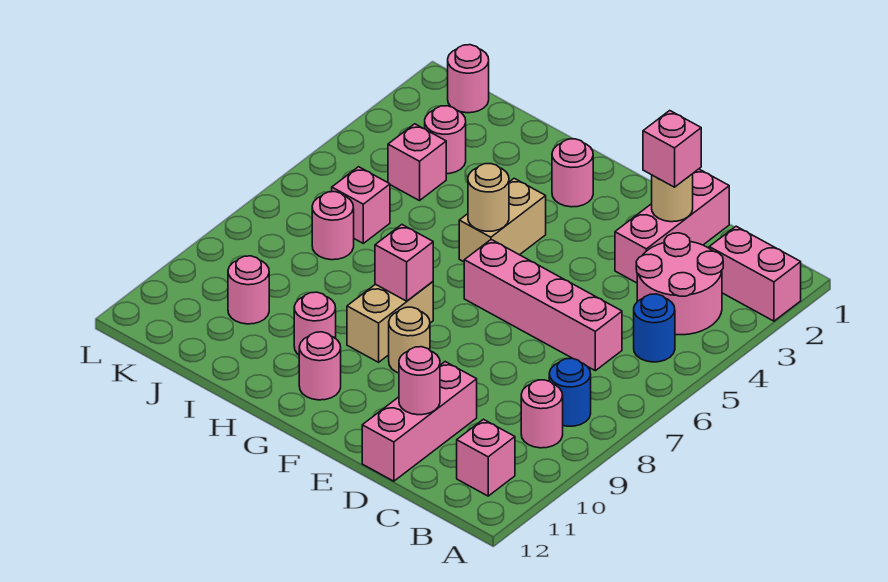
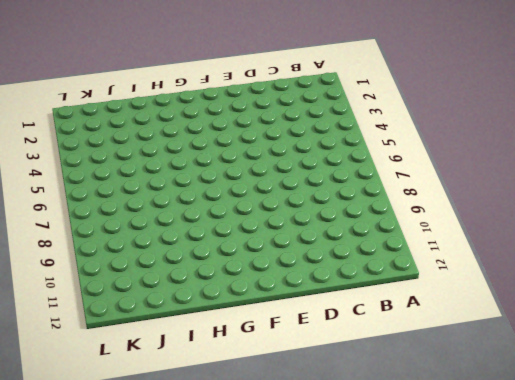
none -> pink brick A2:B2 level 1
none -> pink round brick B3:C4 level 1
none -> blue round brick B5 level 1

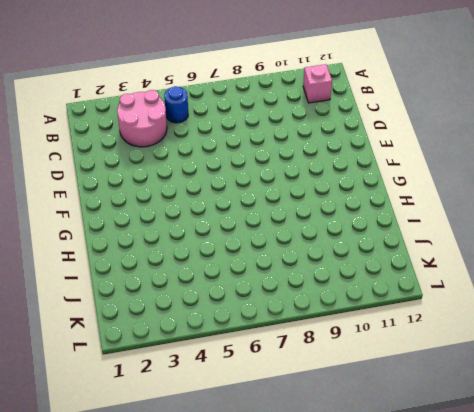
none -> pink brick A2:B2 level 1
none -> blue round brick B8 level 1
none -> pink round brick B9 level 1

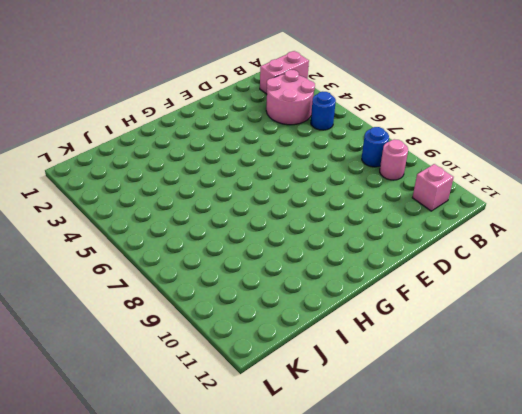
none -> pink brick C6:F6 level 1
none -> pink brick D1:D3 level 1
none -> pink brick D10:D12 level 1

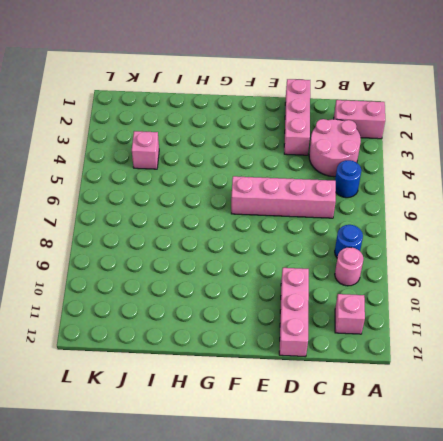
none -> tan round brick F9 level 1
none -> pink round brick G2 level 1
none -> tan brick G4:G5 level 1

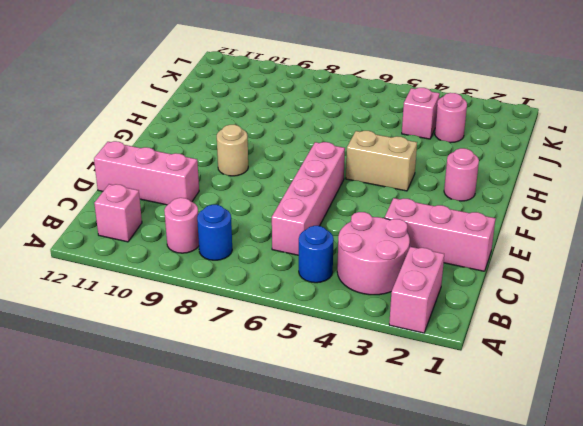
none -> tan brick G8:G9 level 1
none -> pink round brick G11 level 1
none -> pink round brick H10 level 1

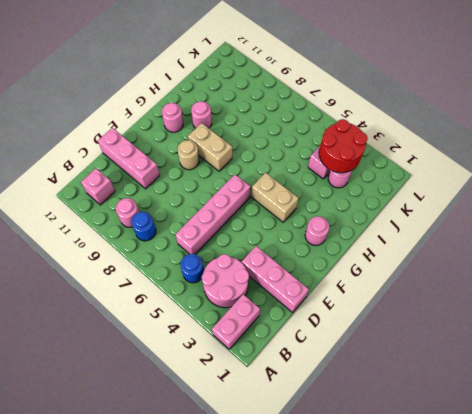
red round brick J3:K4 level 2 -> none
none -> pink brick J6 level 1
none -> pink round brick J7 level 1
none -> pink round brick J10 level 1

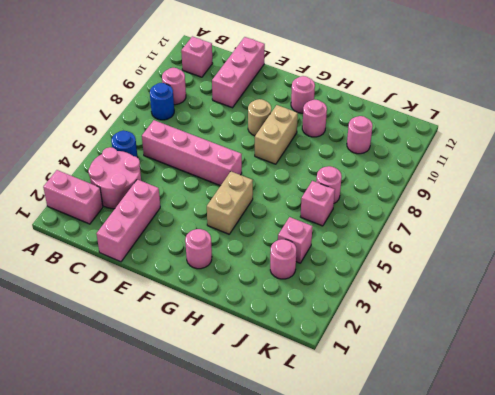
none -> pink round brick K1 level 1
none -> tan round brick D2 level 2
none -> pink round brick D11 level 2

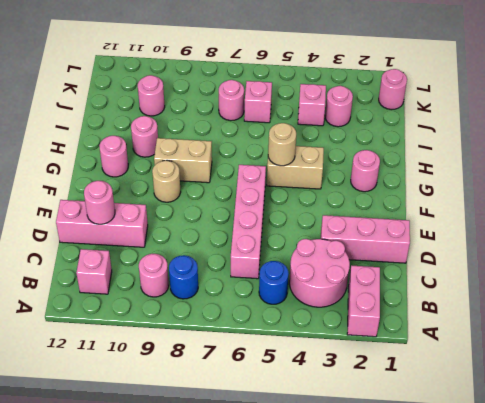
none -> tan round brick D2 level 2
none -> pink brick G8 level 2
none -> pink brick D2 level 3

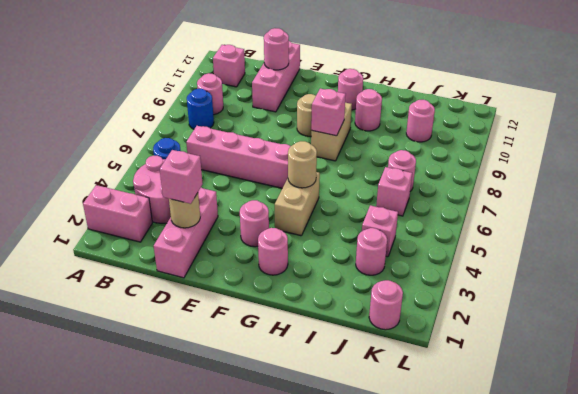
pink round brick F3 level 1 -> none

